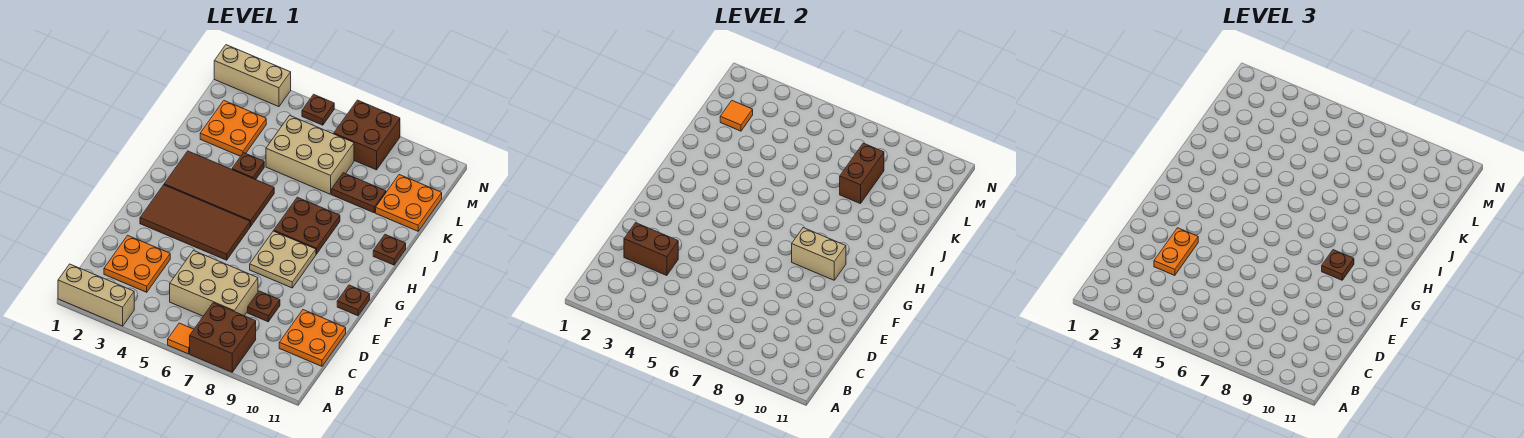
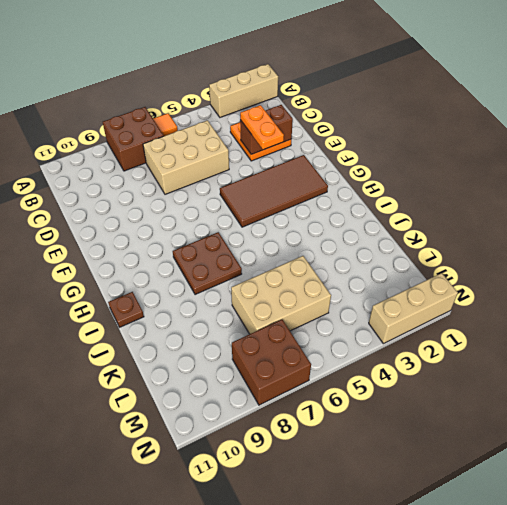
none -> orange plate C10:D11 level 1
none -> brown plate D8 level 1
none -> tan plate F7:G8 level 1

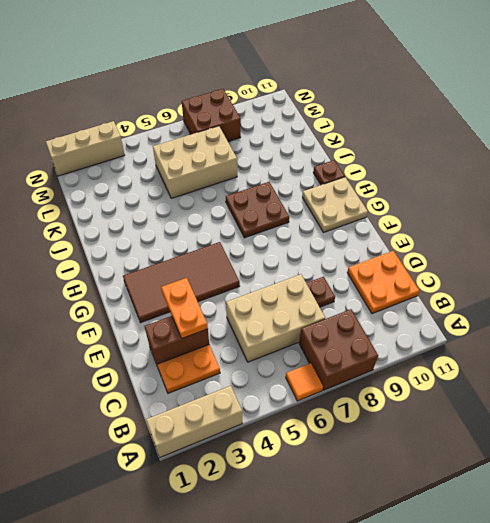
tan plate G10:H11 level 1 -> tan plate F7:G8 level 1
none -> brown plate F11 level 1
none -> brown tile H2:I5 level 1
none -> brown plate J4 level 1

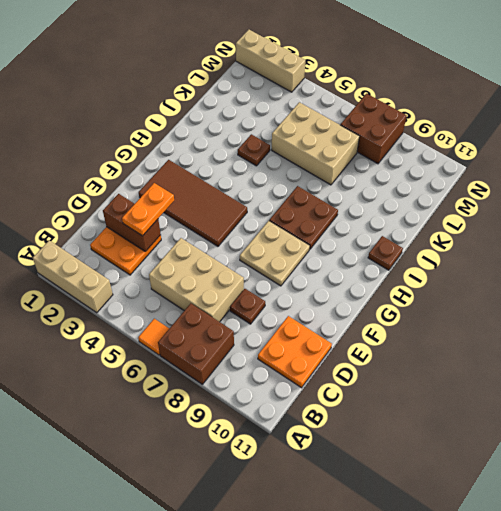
none -> brown plate F11 level 1
none -> brown tile H2:I5 level 1
none -> orange plate K2:L3 level 1

